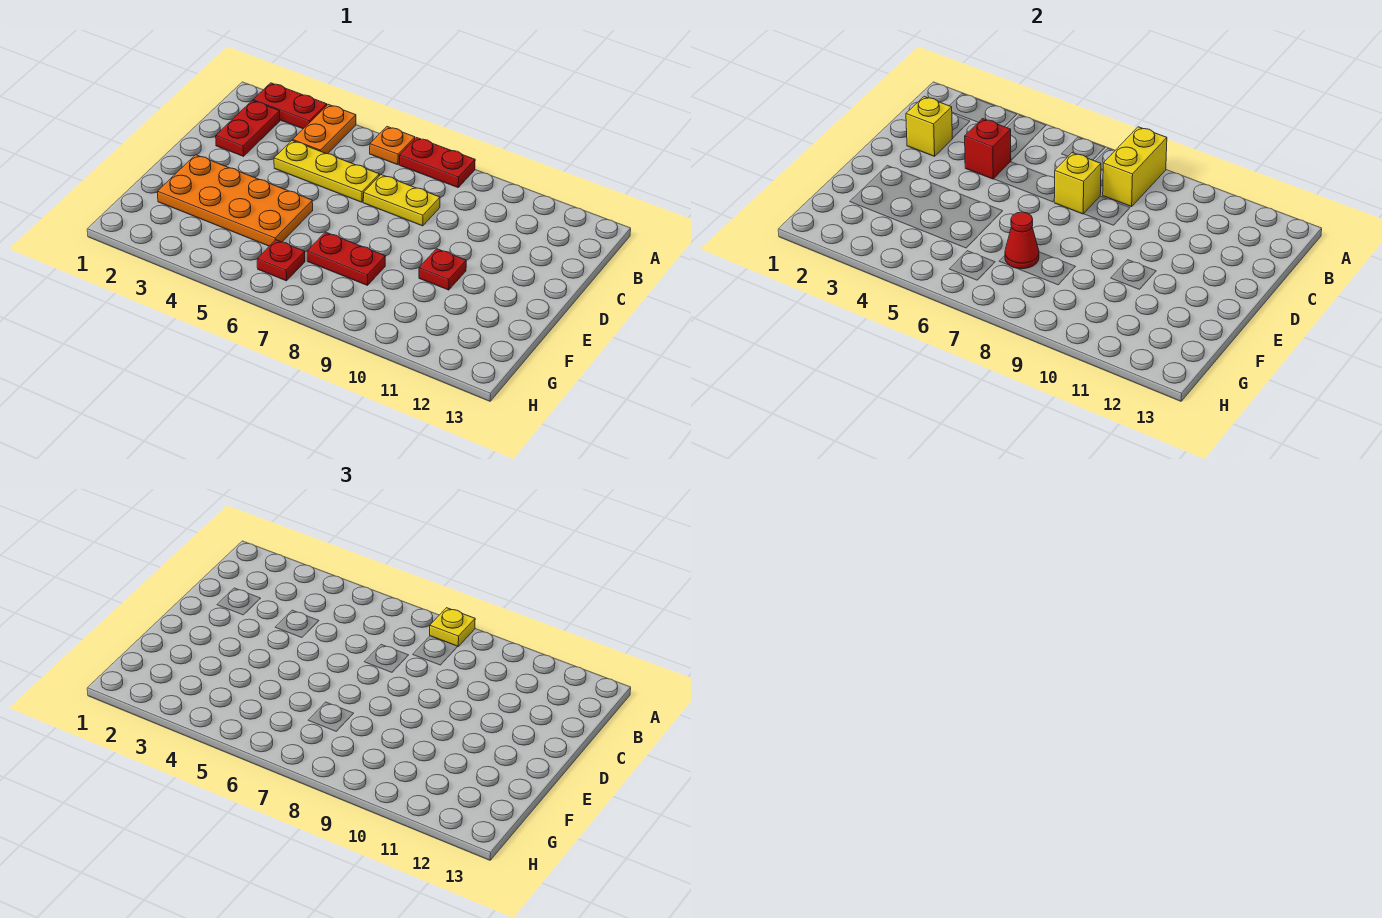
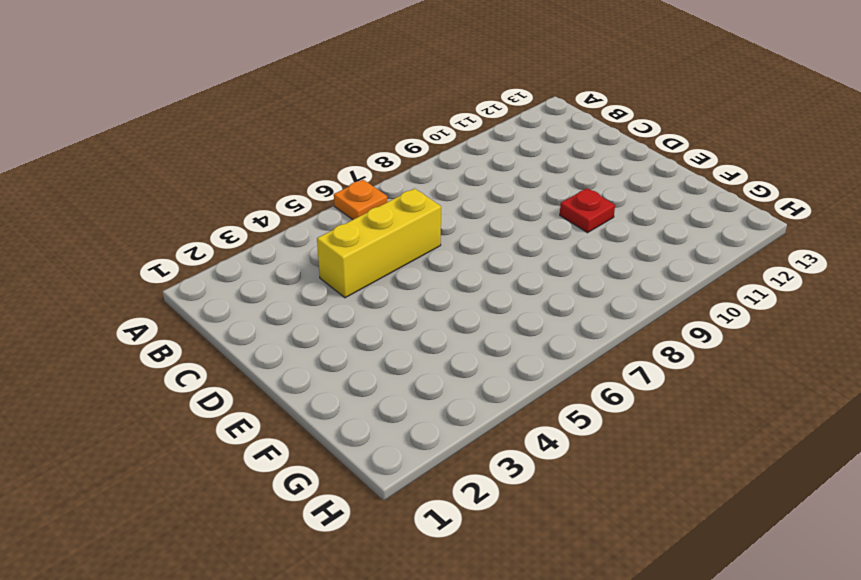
yellow brick C4:C6 level 1 -> yellow plate C4:C6 level 1
none -> red plate A2:A3 level 1
none -> orange plate A4:B4 level 1
none -> red plate A7:A8 level 1

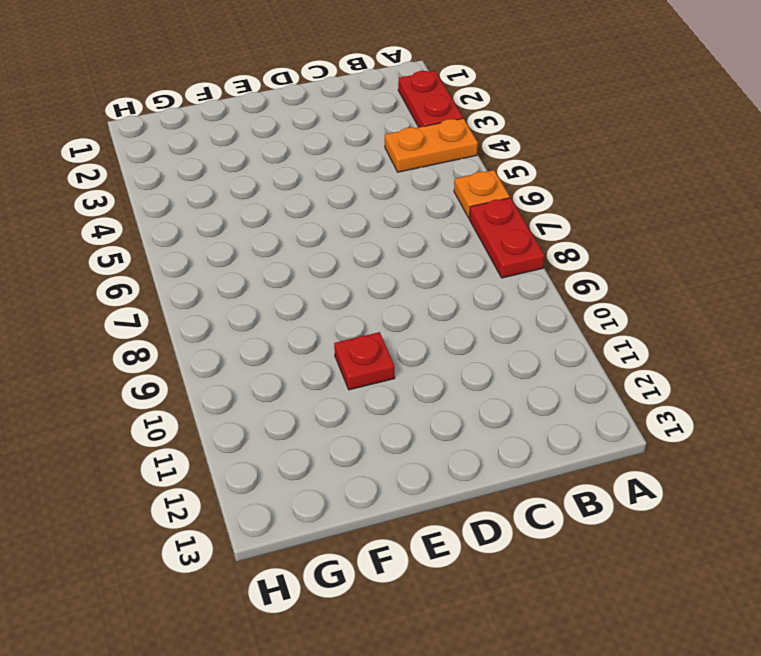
none -> red plate B2:C2 level 1
none -> yellow plate C4:C6 level 1
none -> yellow plate C7:C8 level 1

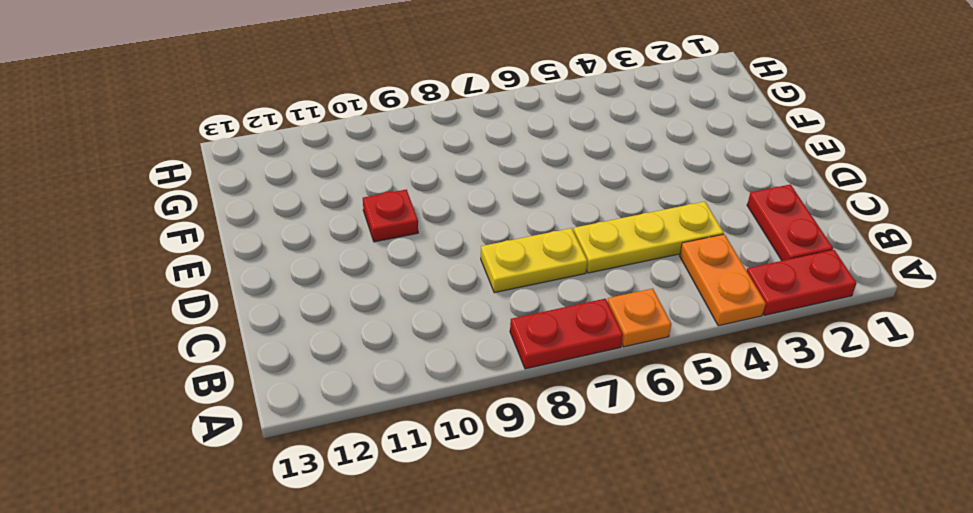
none -> orange plate E2:F5 level 1
none -> red plate F7:F8 level 1
none -> red plate G6 level 1

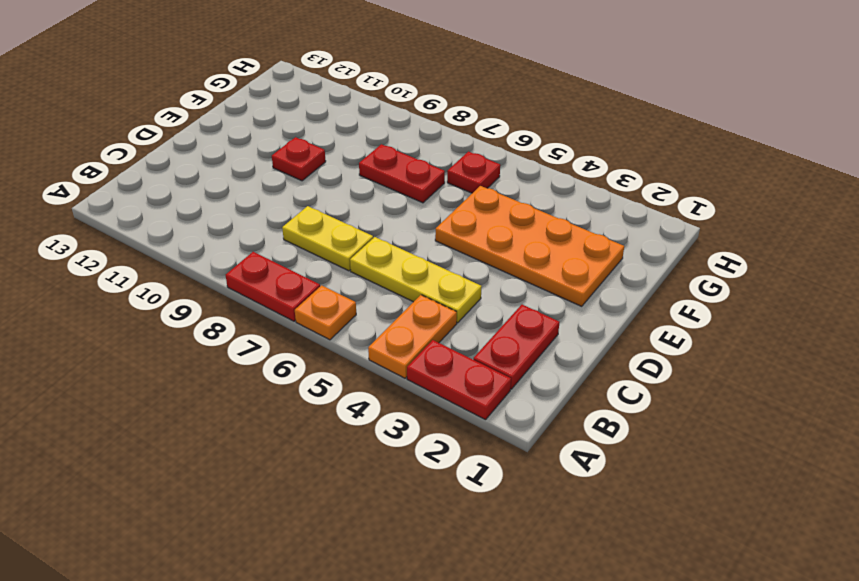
none -> yellow brick A8:B8 level 2
none -> yellow brick C2 level 2
none -> red brick C4 level 2

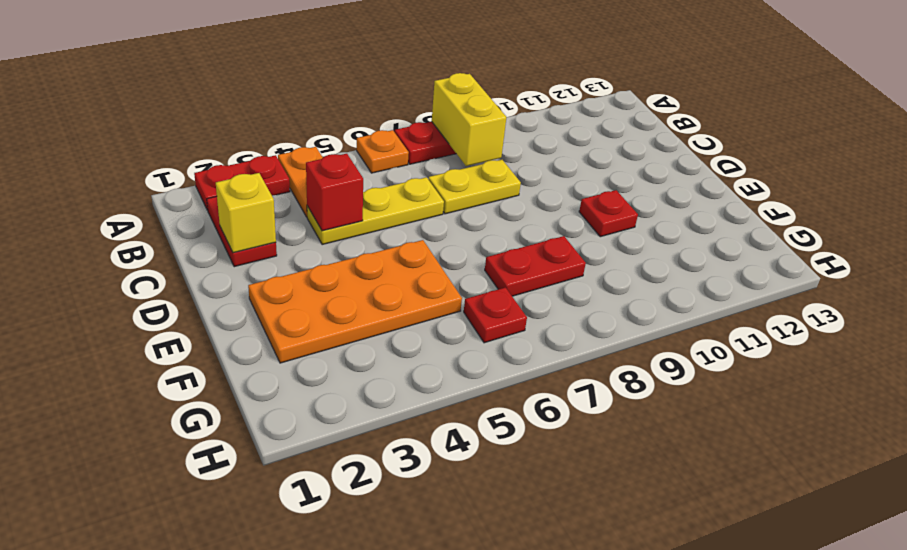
none -> yellow brick C7 level 2
none -> red cone F7 level 2
none -> yellow plate A8 level 3

